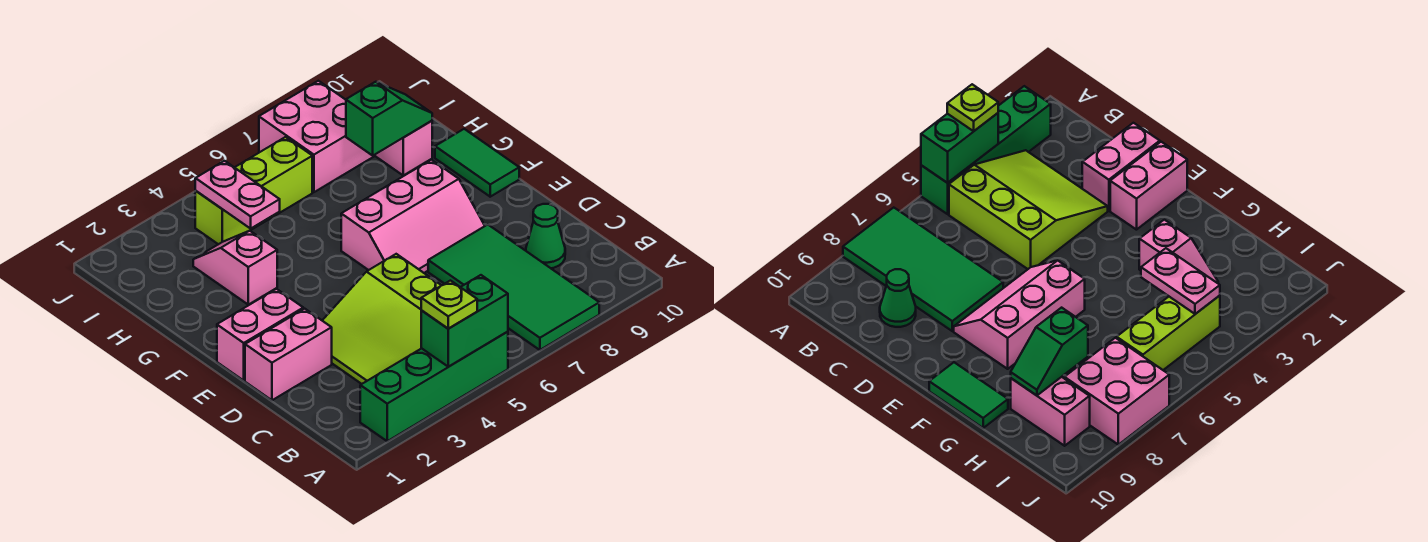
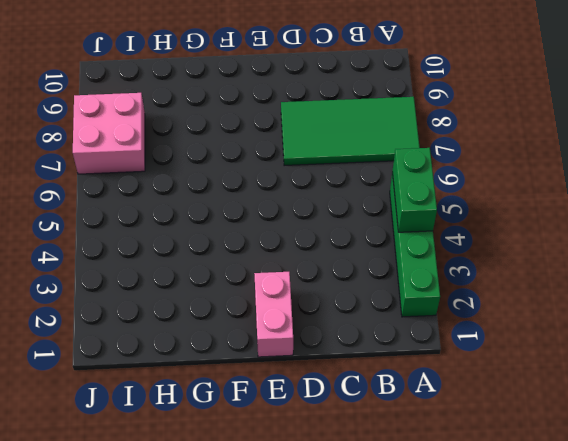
none -> lime slope B3:D5 level 1 top 5
none -> green cone C9 level 1
none -> pink brick D1:D2 level 1

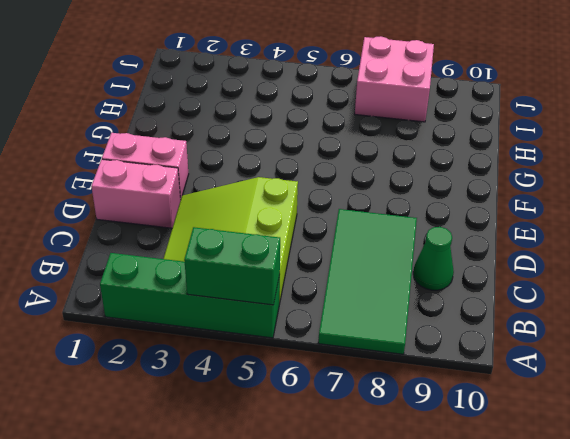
none -> pink slope E6:F8 level 1 top F
none -> green tile F10:G10 level 1
none -> pink slope G3:H3 level 1 top G

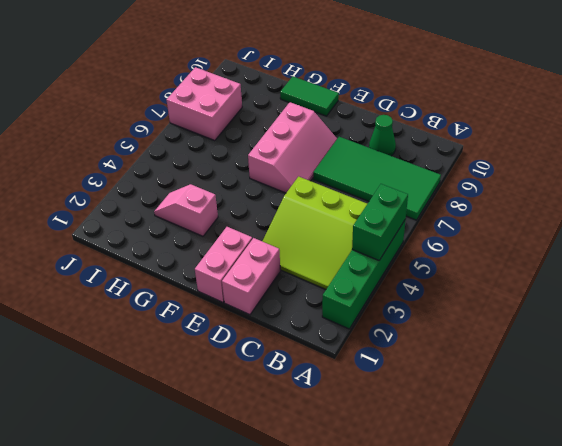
none -> pink brick H9:I9 level 1
none -> lime brick I4:I6 level 1
none -> pink plate H4:I4 level 2

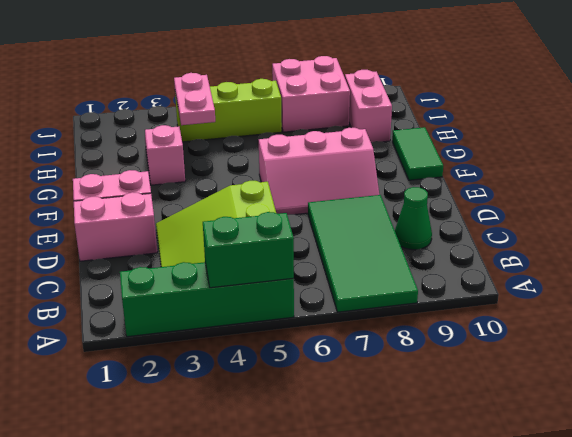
none -> green slope H8:H9 level 2 top 8
none -> lime plate A4 level 3

